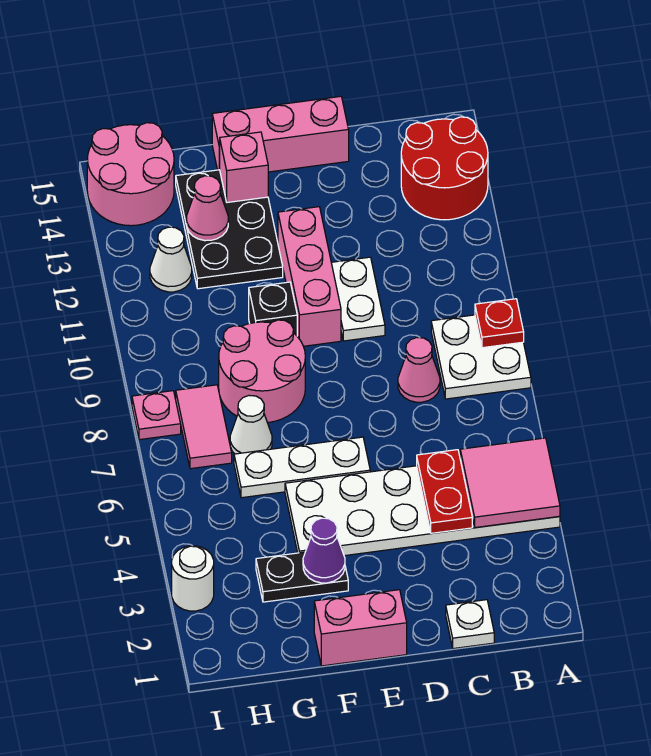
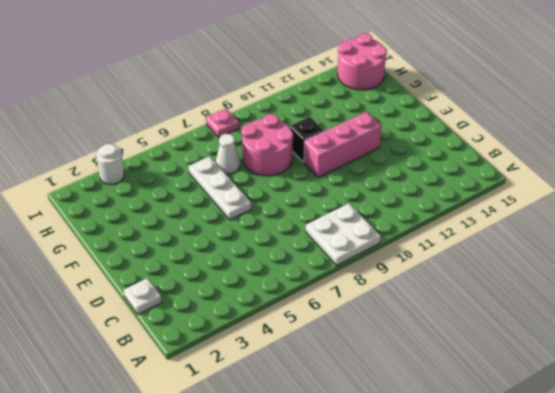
none -> white plate A4:F5 level 1
none -> red round brick A13:B14 level 1
none -> pink cone C8 level 1

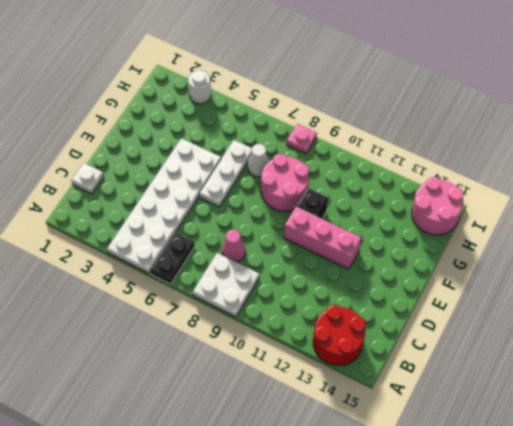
black plate A6:B6 level 1 -> black plate F3:G3 level 1
none -> white plate D10:D11 level 1
none -> pink brick D15:F15 level 1
none -> pink brick E1:F1 level 1

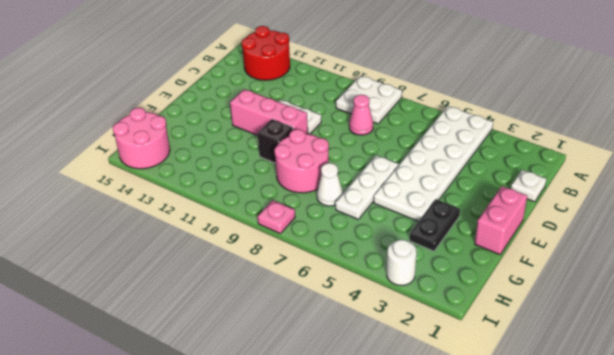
none -> pink brick D15:F15 level 1
none -> black plate F12:G14 level 1
none -> pink tile H7:H8 level 1

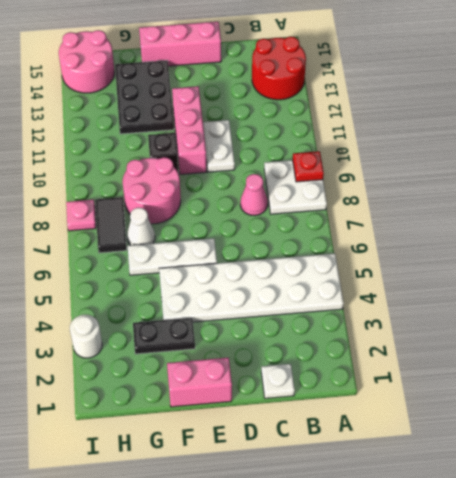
black tile H7:H8 level 1 -> pink tile H7:H8 level 1
none -> white cone H12 level 1
none -> pink tile A4:B5 level 2
none -> red plate C4:C5 level 2

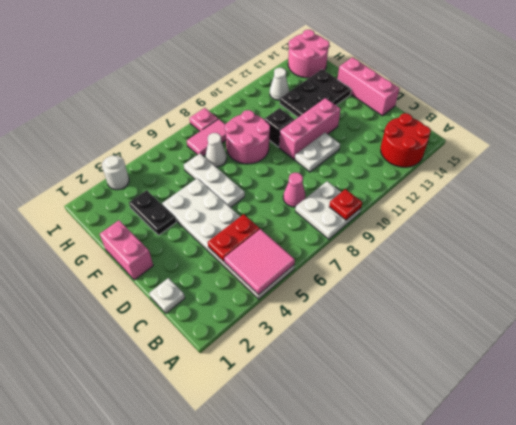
none -> purple cone F3 level 2
none -> pink brick F14 level 2
none -> pink cone G13 level 2

